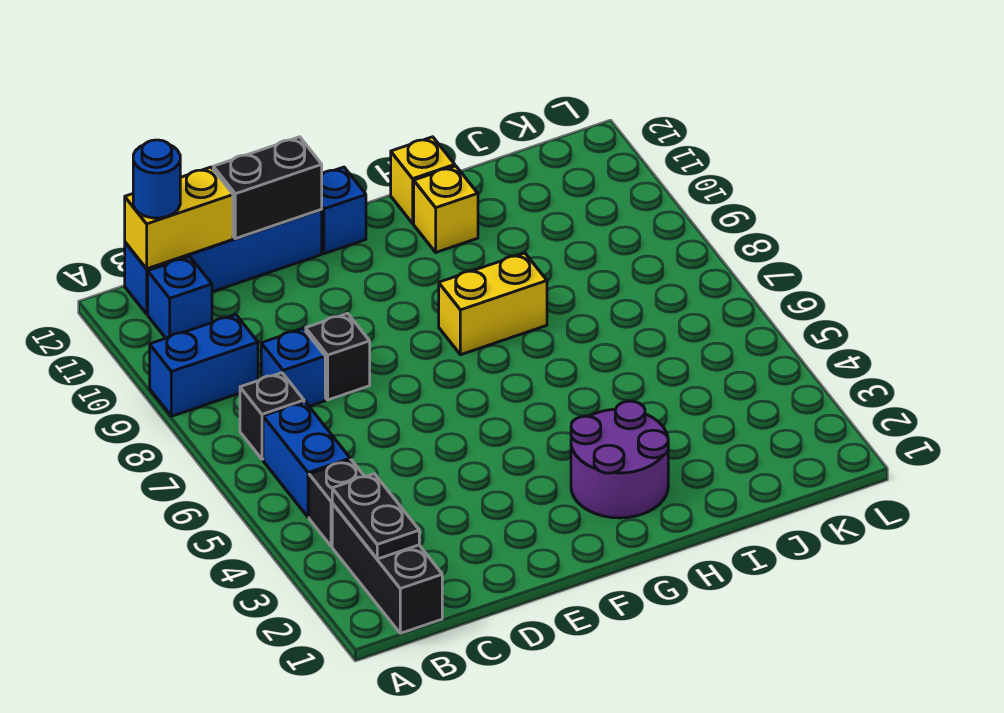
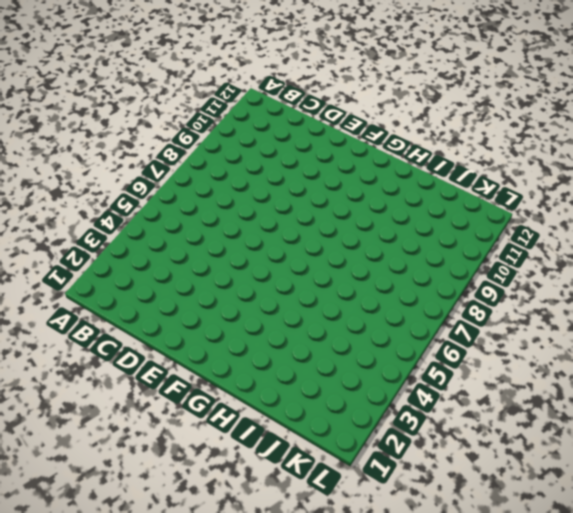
none -> blue brick A9:B9 level 1
none -> black brick B1:B3 level 1
none -> black brick B4 level 1

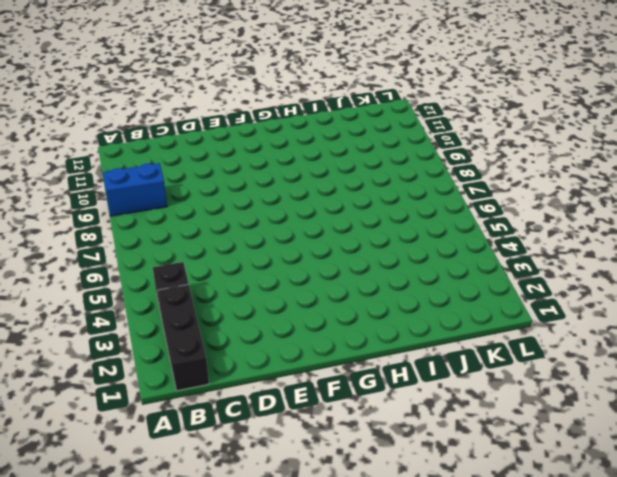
none -> blue brick B5:B6 level 1
none -> black brick B7 level 1
none -> blue brick B11 level 1

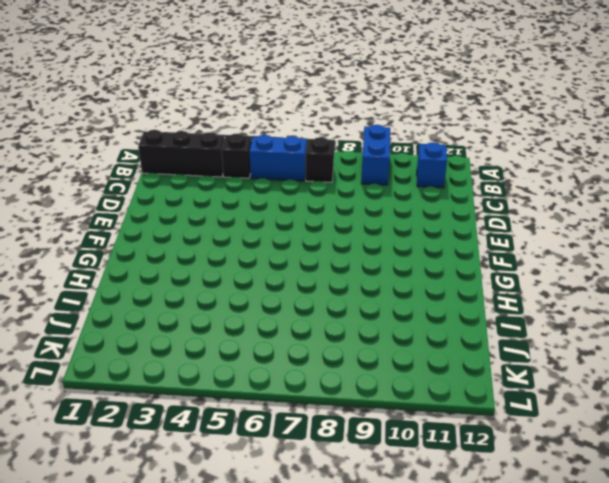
none -> blue brick B12:E12 level 1
none -> blue brick C8 level 1
none -> black brick D8 level 1

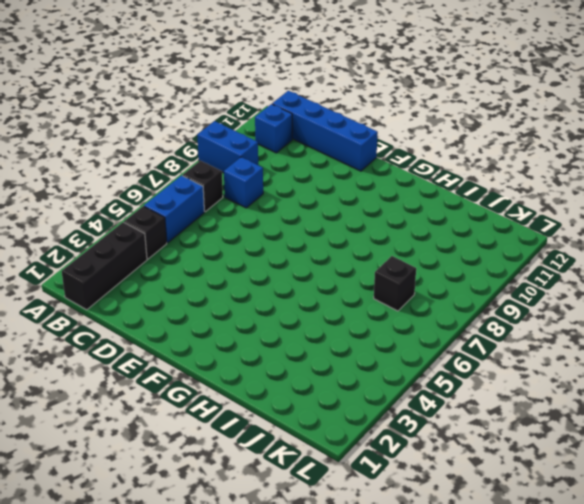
black brick J7 level 1 -> black brick D8 level 1
none -> blue brick F12 level 1
none -> purple round brick G2:H3 level 1
none -> yellow brick G8:H8 level 1

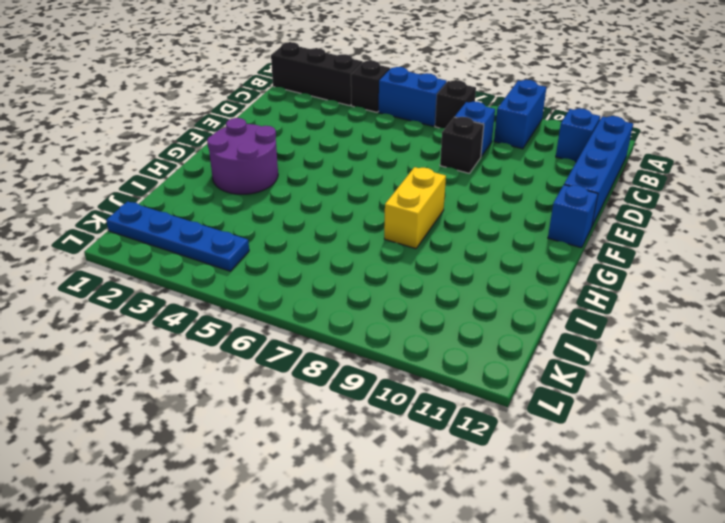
blue plate K1:K4 level 1 -> none
none -> yellow brick H11 level 1
none -> yellow brick H12 level 1
none -> black plate B2:B3 level 2

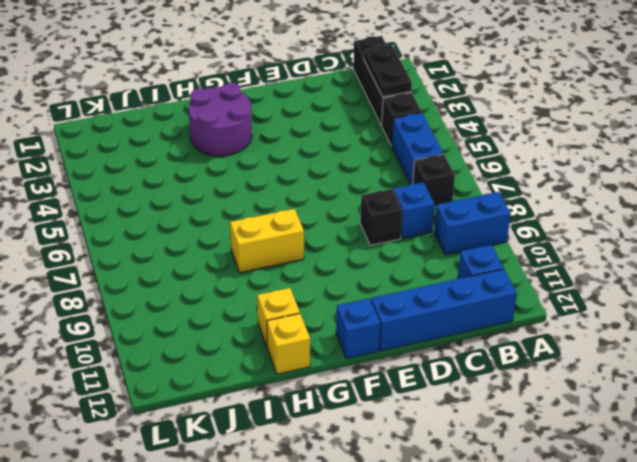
none -> yellow brick B12:C12 level 2
none -> black brick D12:E12 level 2
none -> blue round brick B12 level 3

